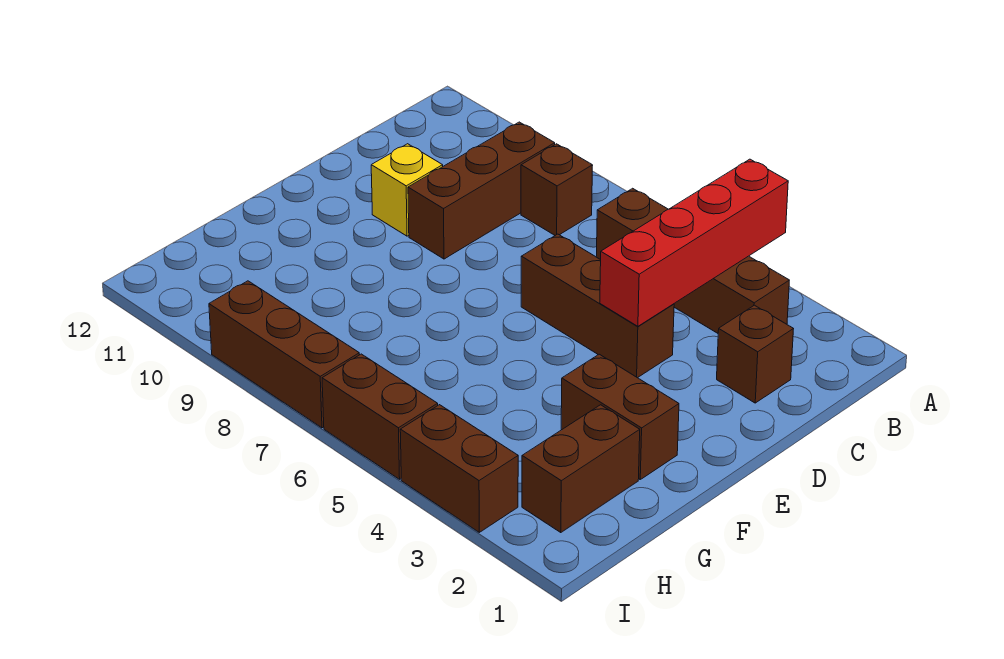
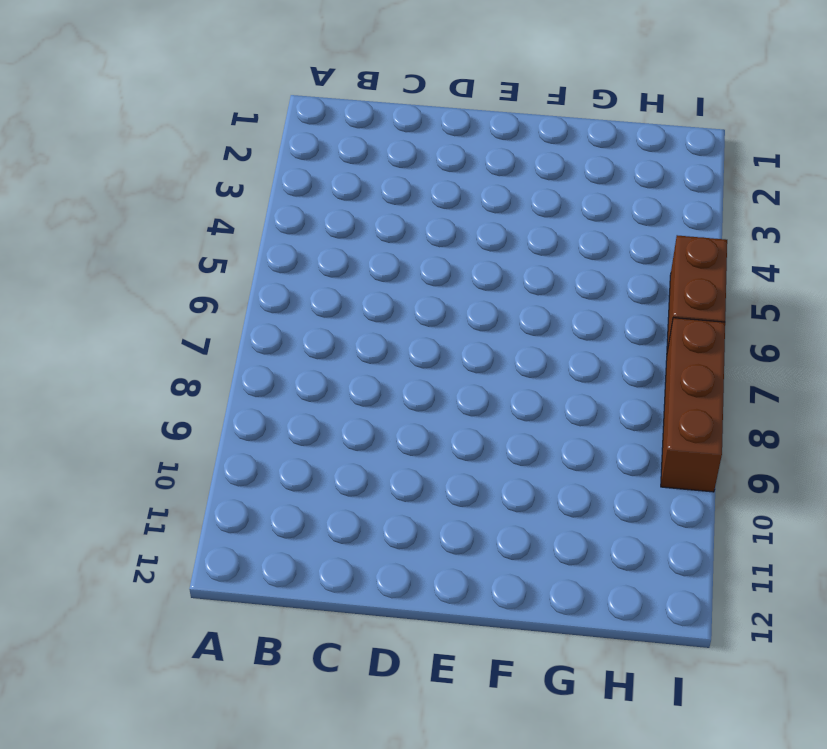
none -> brown brick B3:B6 level 1
none -> brown brick B8 level 1
none -> brown brick B9:D9 level 1

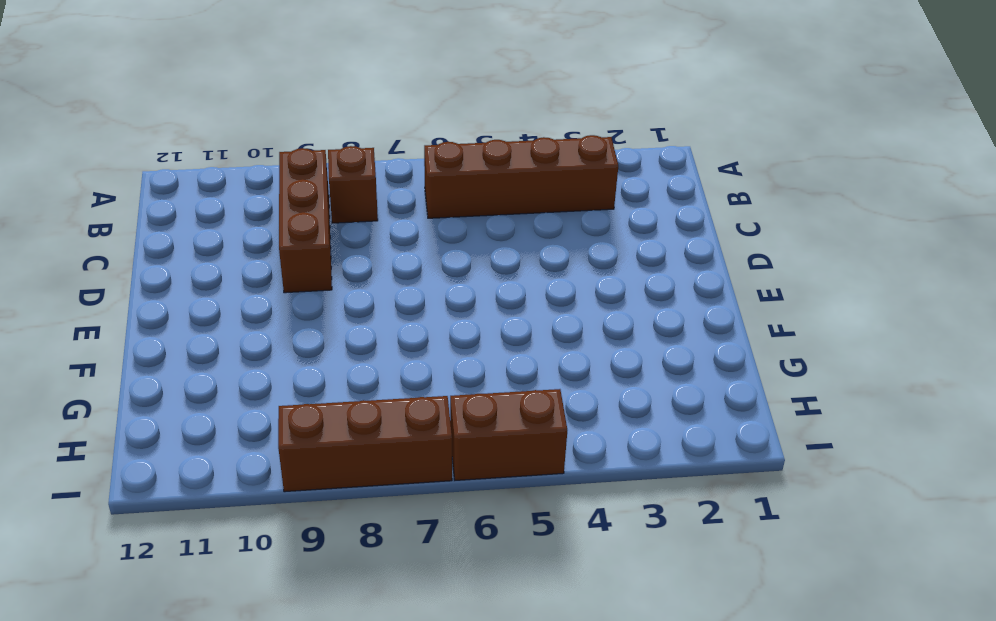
none -> brown brick C2 level 1
none -> brown brick D4:D6 level 1
none -> yellow brick D10 level 1

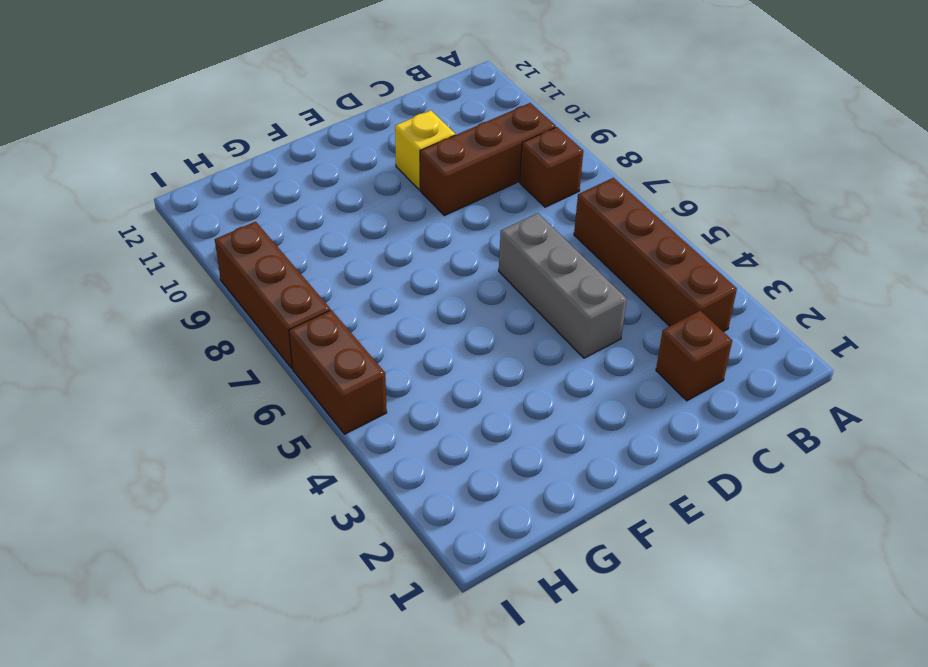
grey brick D4:D6 level 1 -> brown brick D4:D6 level 1
none -> brown brick F2:F3 level 1
none -> brown brick G2:H2 level 1
none -> brown brick I3:I4 level 1

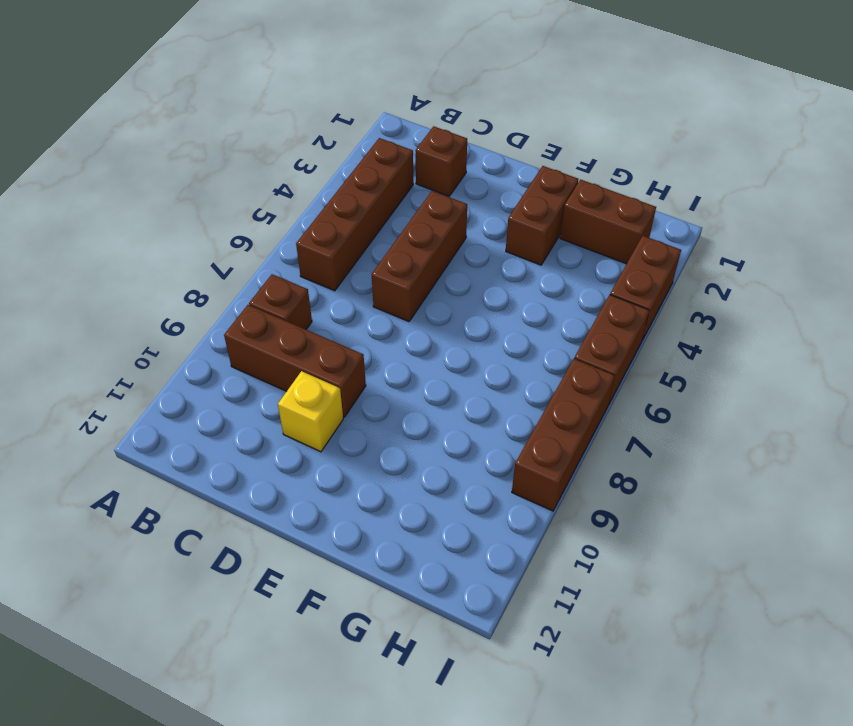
none -> red brick A4:D4 level 2

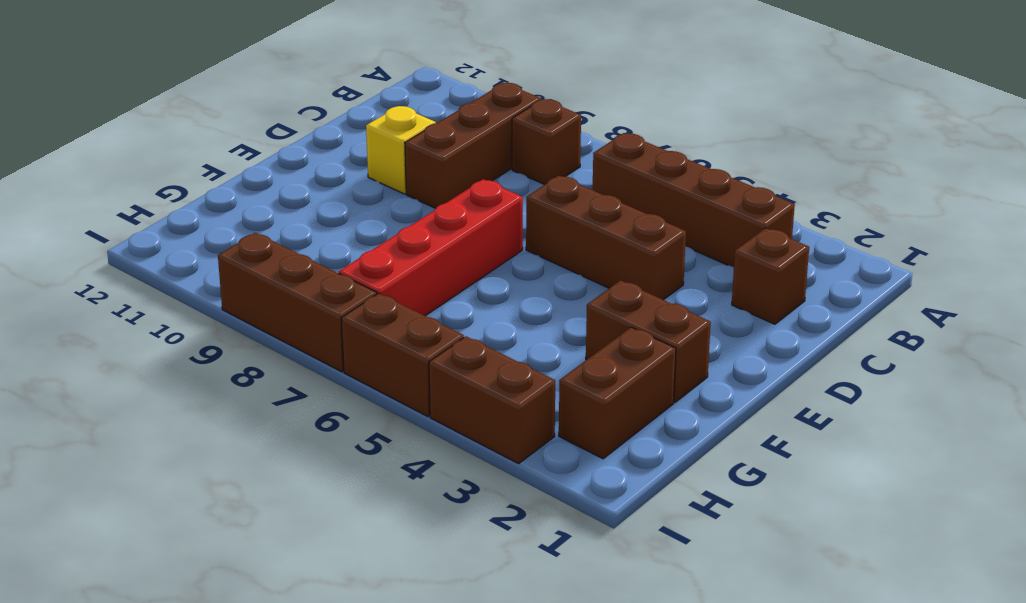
red brick E7:H7 level 1 -> red brick A4:D4 level 2

